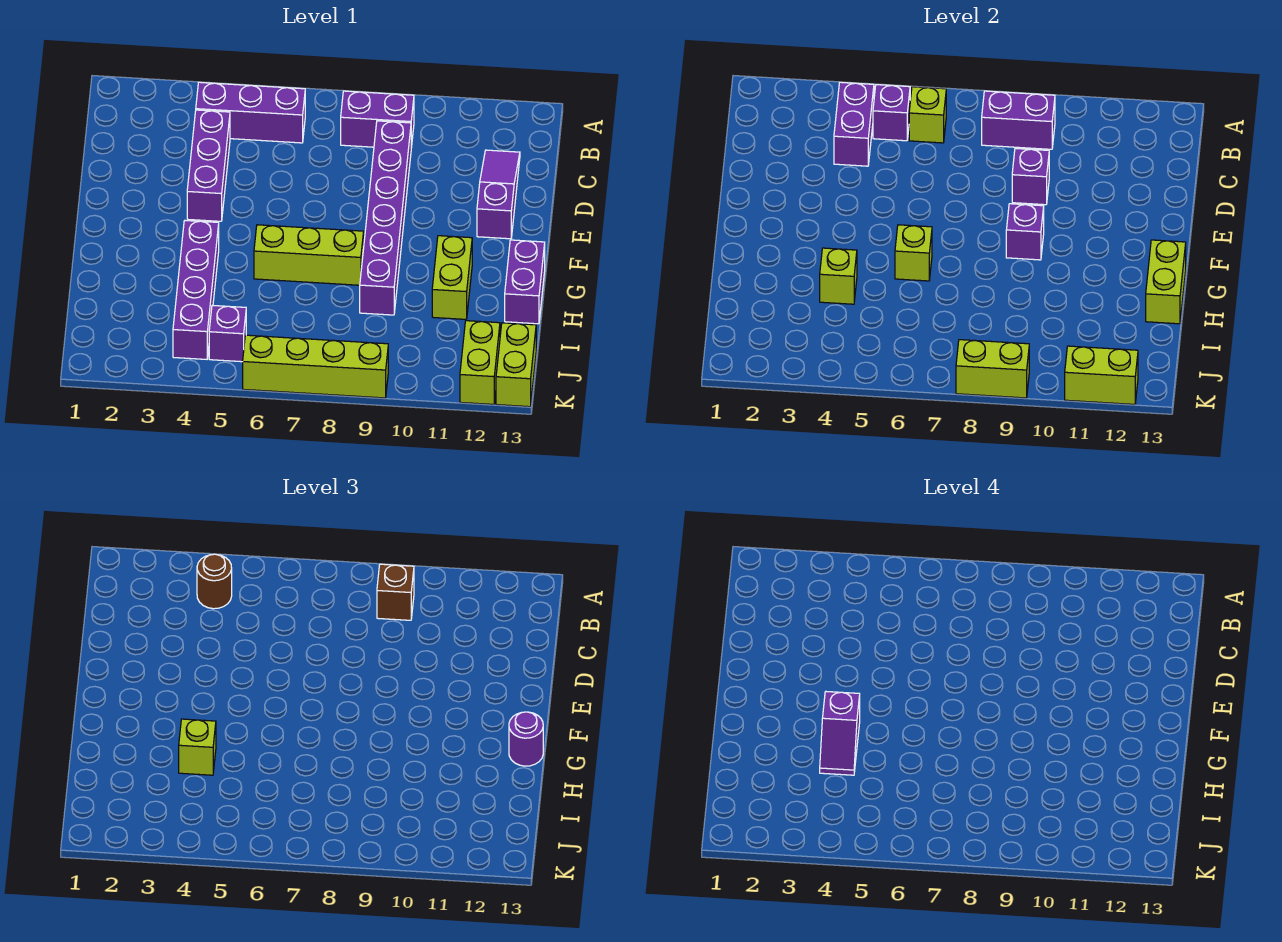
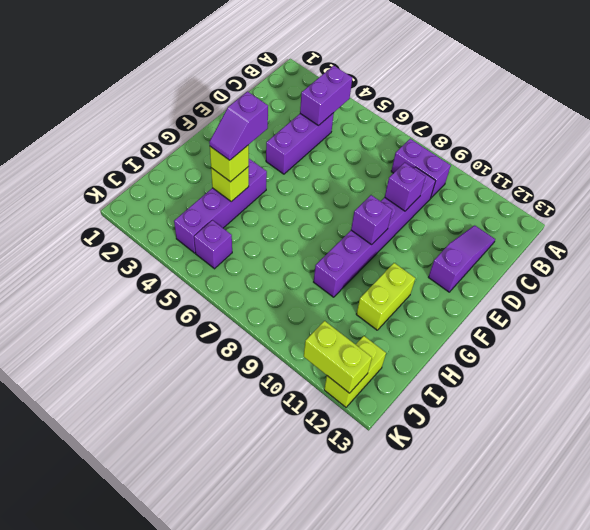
none -> purple brick B4:B6 level 1
none -> lime brick G6:G8 level 1
none -> purple brick G13:H13 level 1

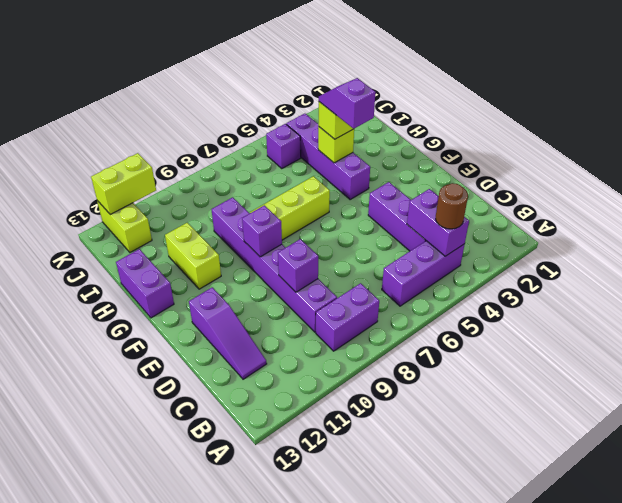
none -> lime brick J13:K13 level 1
none -> lime brick K6:K9 level 1
none -> purple brick B5 level 2

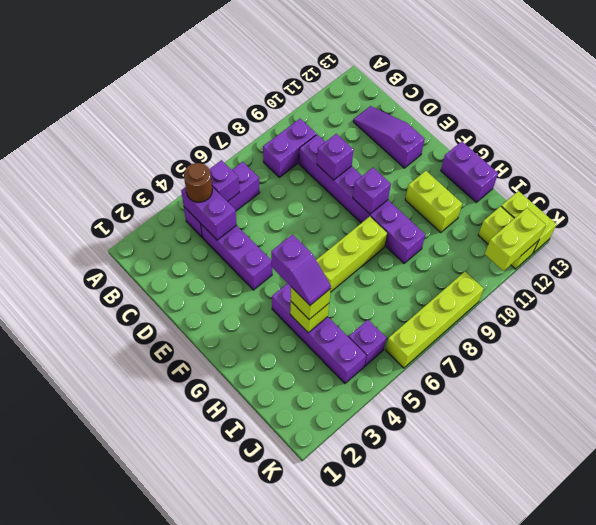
none -> lime brick B6 level 2
none -> purple brick B8:B9 level 2
none -> lime brick G6 level 2

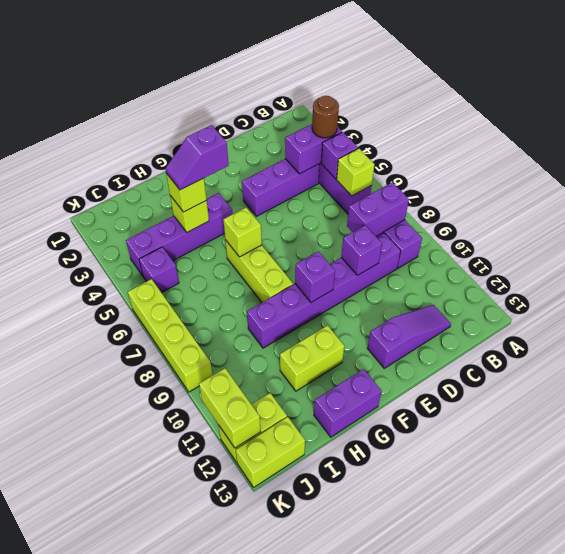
purple brick B8:C8 level 2 -> purple brick B8:B9 level 2
none -> lime brick G13:H13 level 2
none -> lime brick K8:K9 level 2
none -> brown brick B9 level 3

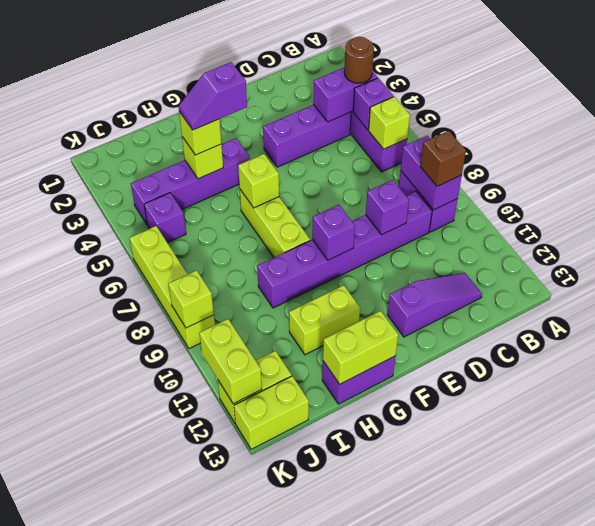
lime brick K9 level 2 -> lime brick K8:K9 level 2
none -> purple round brick G13 level 3

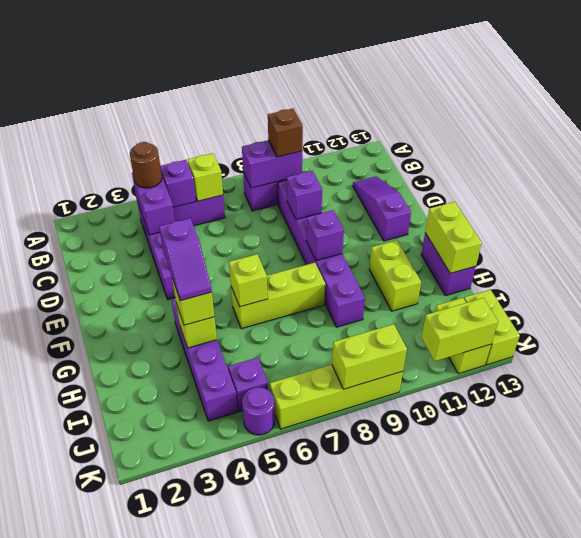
purple round brick K5 level 1 -> purple round brick G13 level 3

